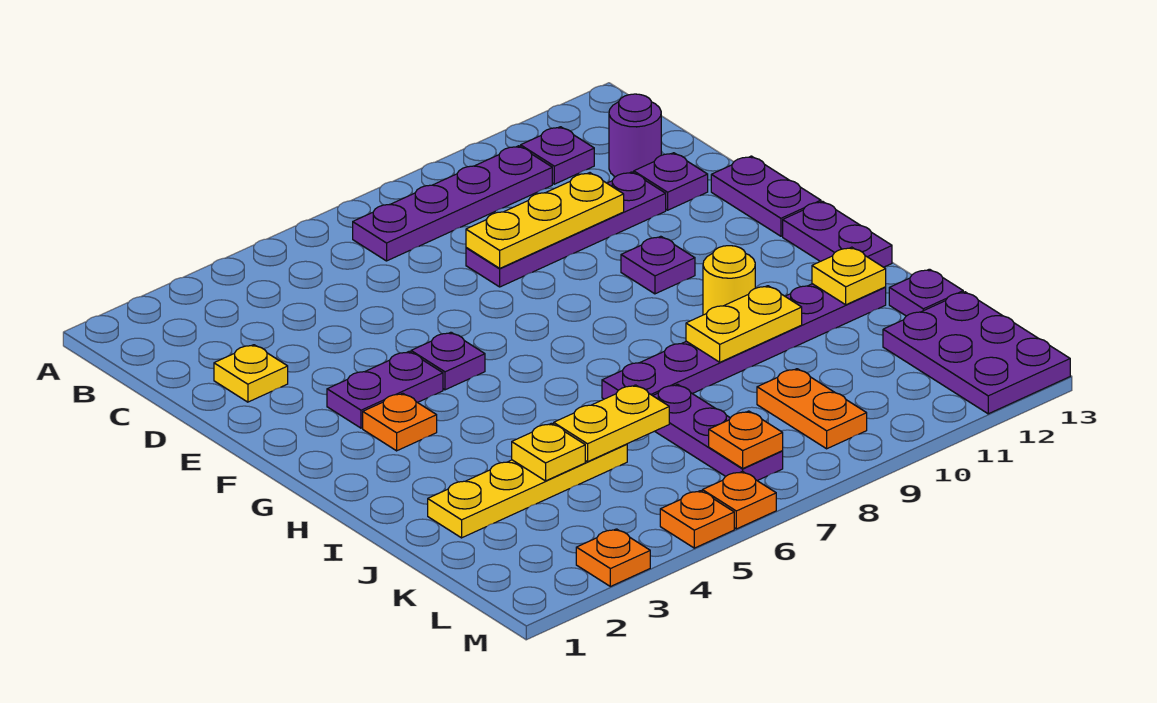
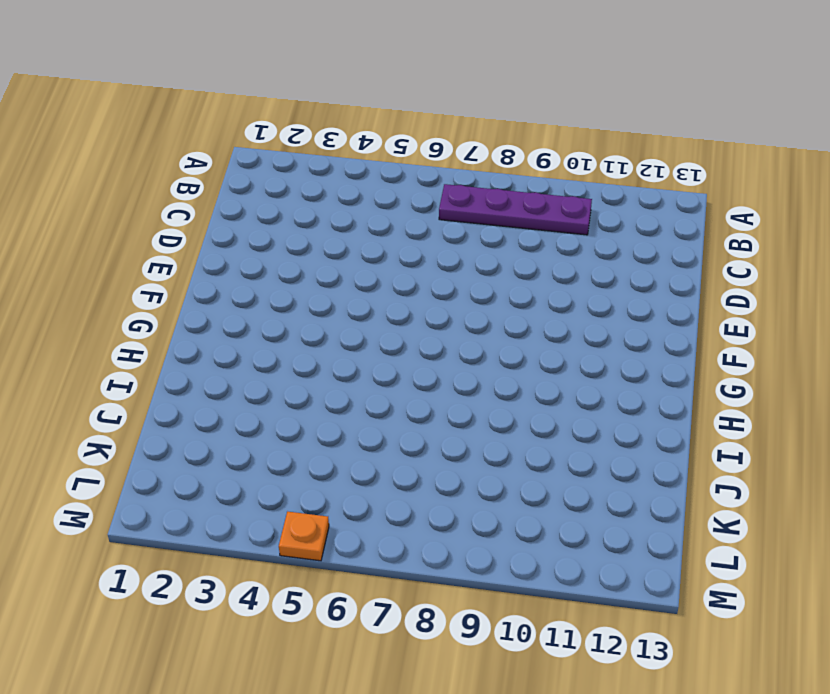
none -> purple plate B11 level 1
none -> purple round brick C12 level 1
none -> yellow plate D2 level 1

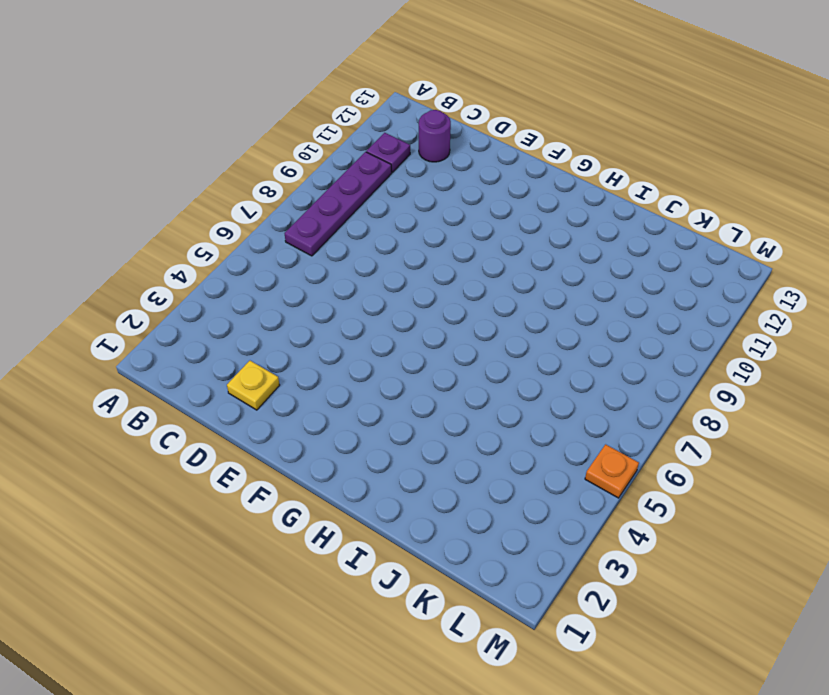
none -> purple plate D8:D11 level 1
none -> purple plate D12 level 1
none -> purple plate E13:F13 level 1

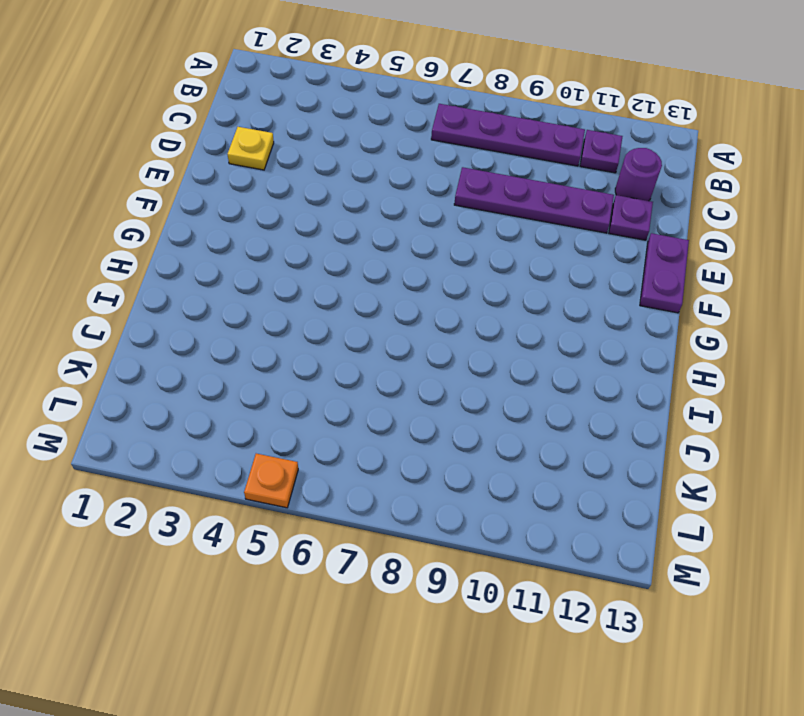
none -> purple plate F3:F4 level 1
none -> purple plate F5 level 1
none -> purple plate F10 level 1

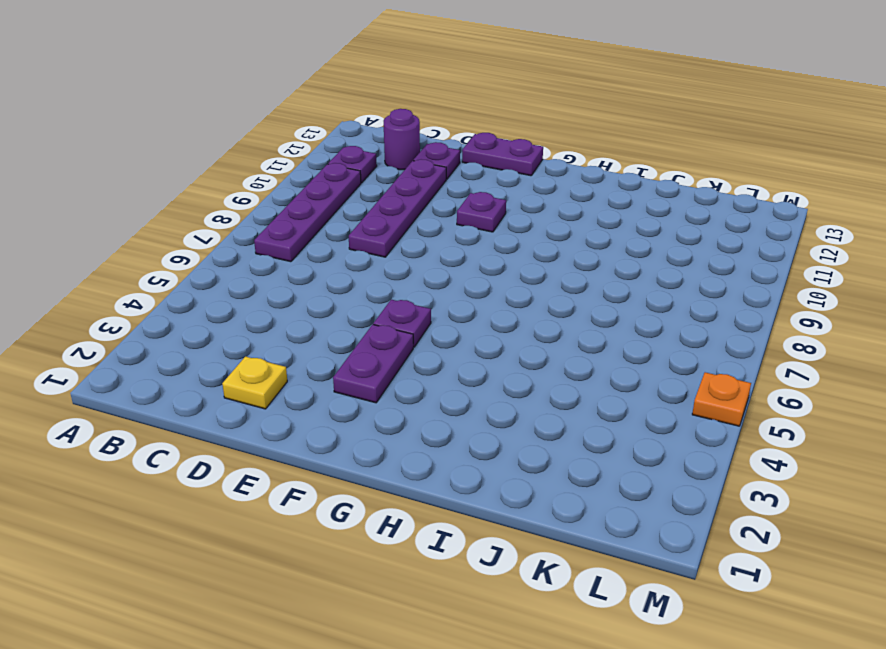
none -> orange plate G3 level 1
none -> purple plate G13:H13 level 1
none -> yellow round brick H10 level 1

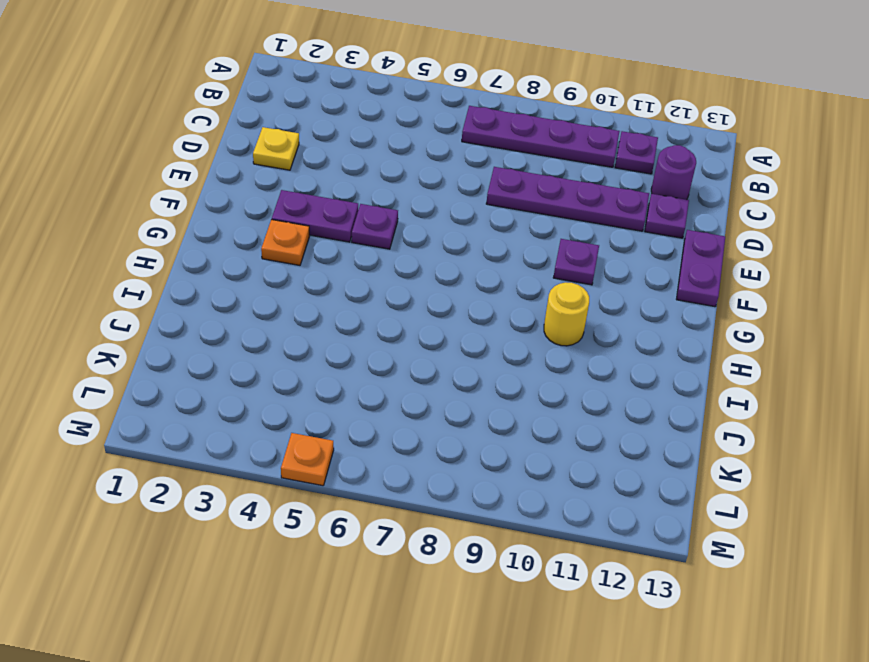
none -> purple plate G13:H13 level 1
none -> purple plate I7:I12 level 1
none -> yellow plate J2:J5 level 1

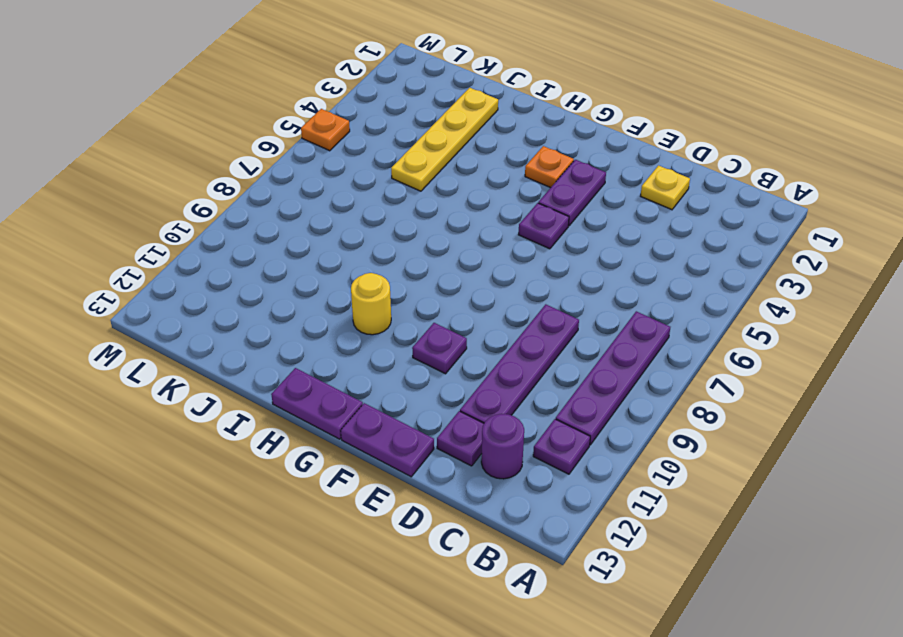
none -> purple plate I7:I12 level 1
none -> purple plate J7:L7 level 1
none -> purple plate J13 level 1

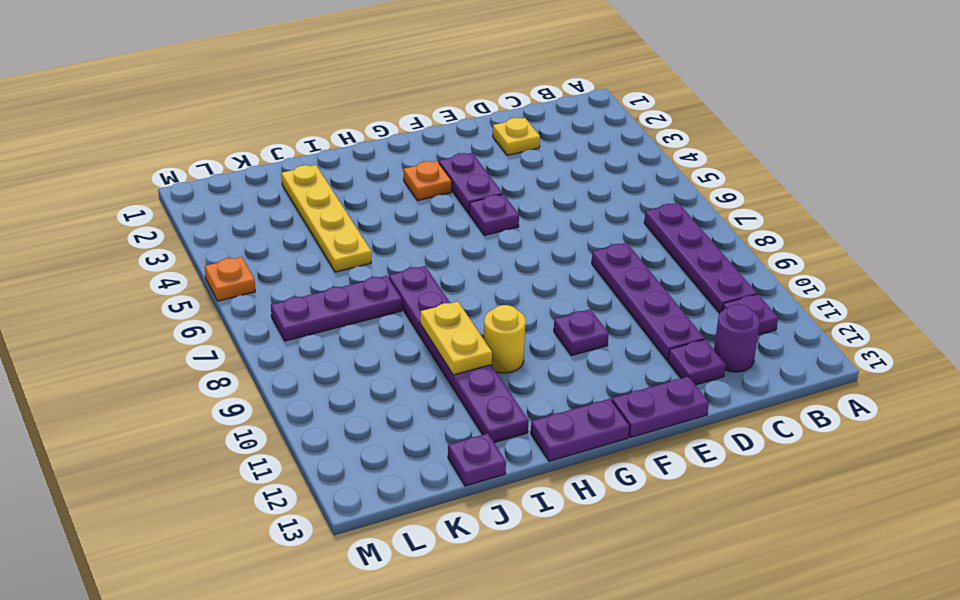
none -> orange plate K9:L9 level 1
none -> purple plate K12:M13 level 1
none -> orange plate M3 level 1

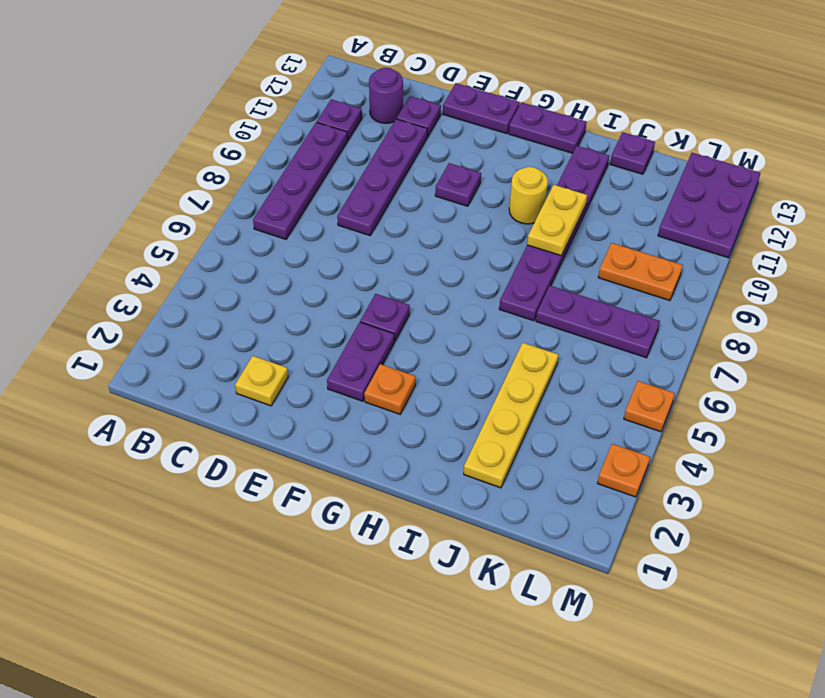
purple plate L11:M13 level 1 -> purple plate K12:M13 level 1
none -> orange plate M6 level 1
none -> yellow plate D8:D10 level 2
none -> yellow plate I12 level 2

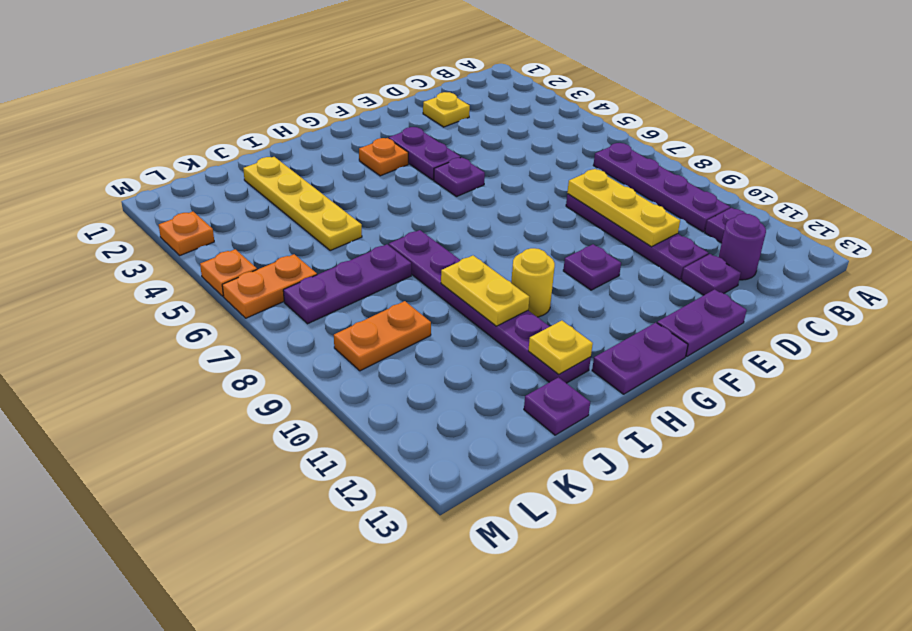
orange plate L6:M6 level 1 -> orange plate M6 level 1
none -> purple plate K12:M13 level 1
none -> yellow plate J4 level 2
none -> yellow plate J5:J6 level 2

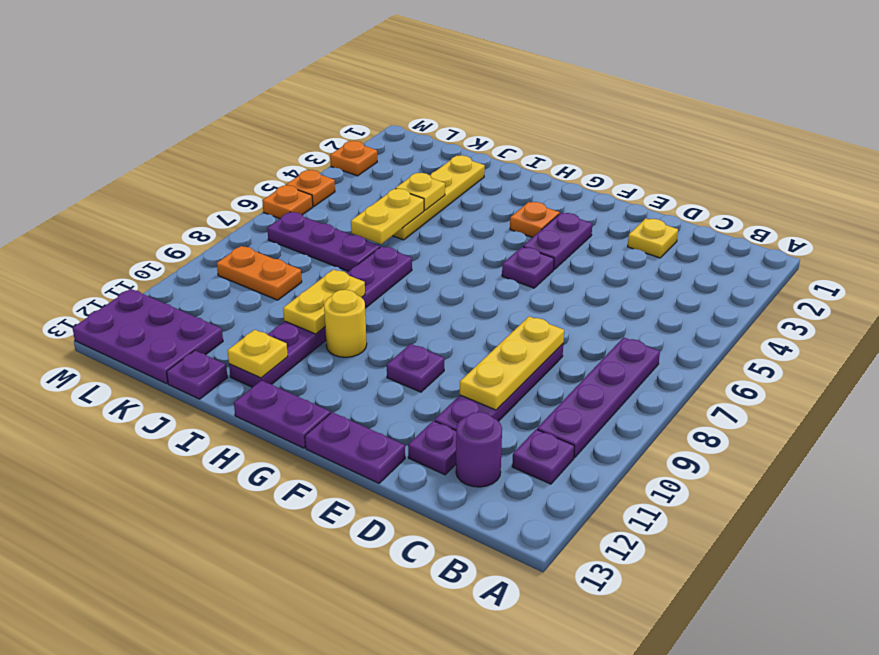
none -> orange plate L7 level 2

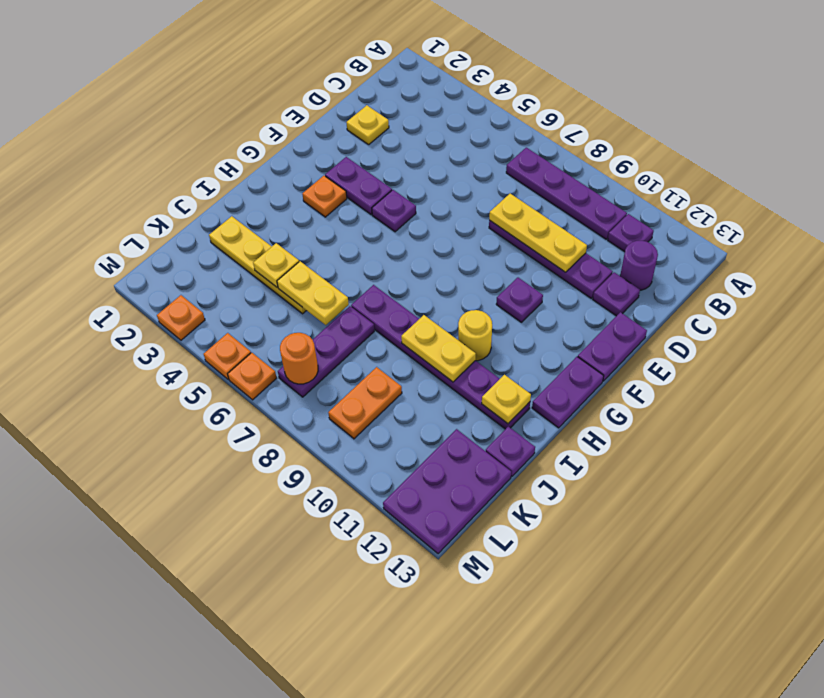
orange round brick L7 level 2 -> orange plate L7 level 2

